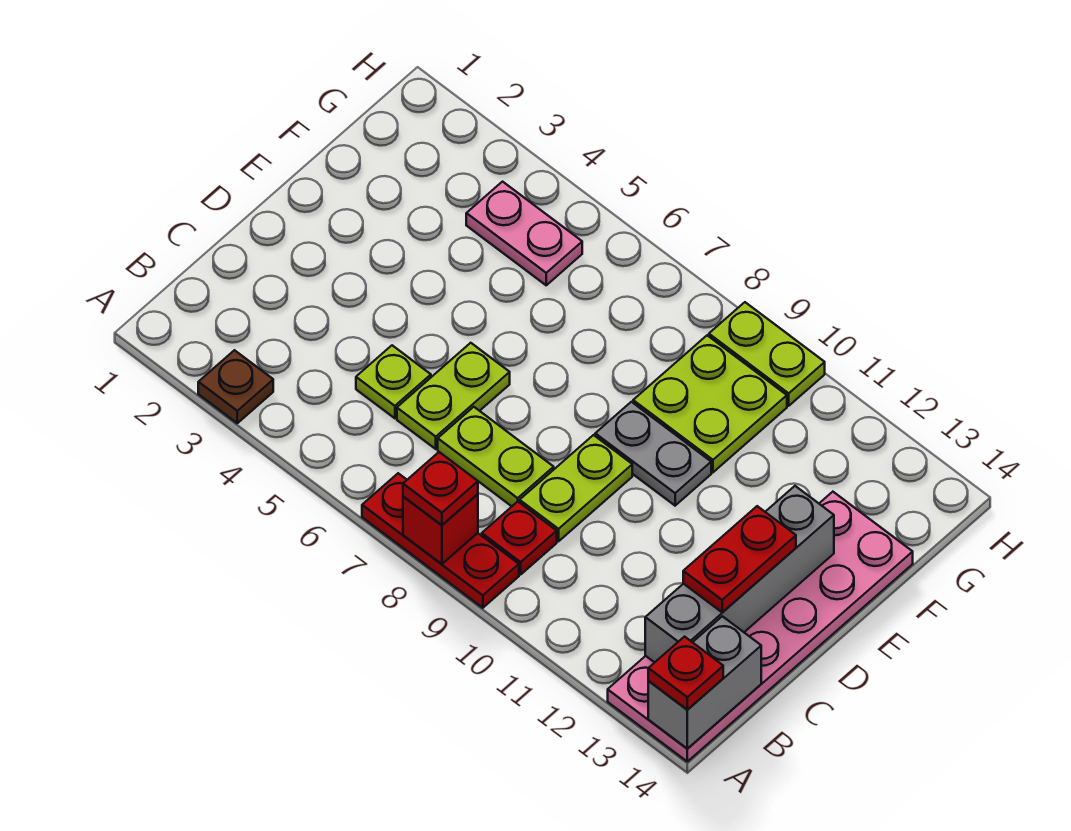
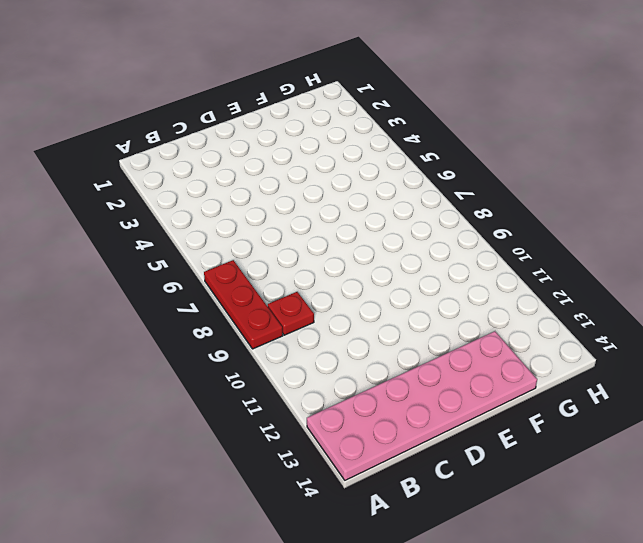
none -> brown plate A3 level 1
none -> lime plate C5 level 1
none -> lime plate C6:D6 level 1

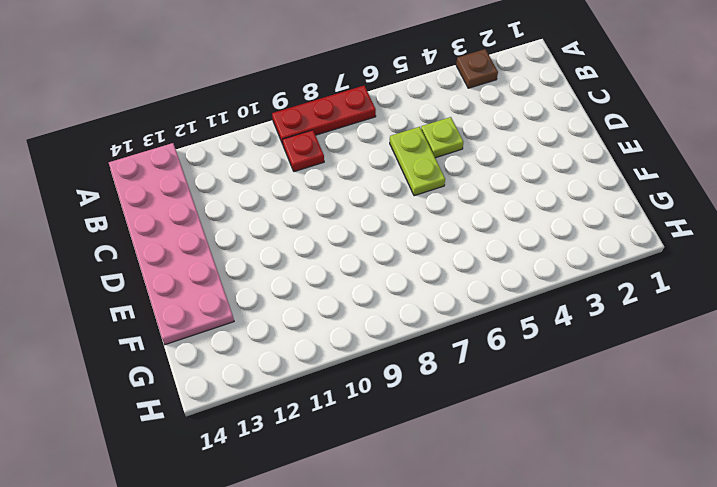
none -> lime plate C7:C8 level 1
none -> lime plate C9:D9 level 1
none -> grey plate E9:E10 level 1

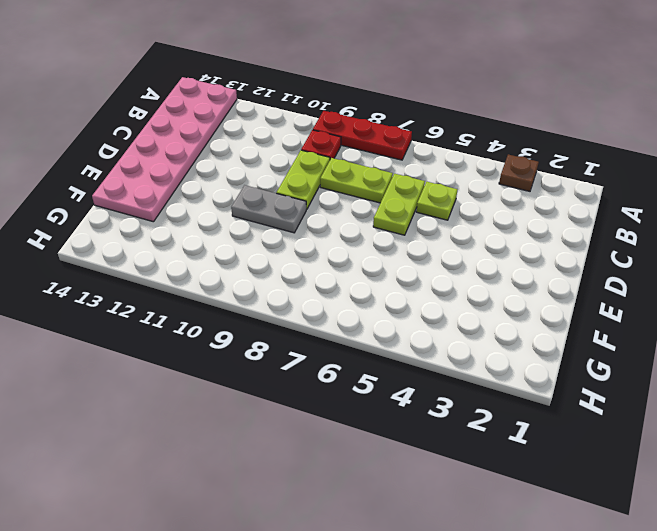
none -> lime plate F9:G10 level 1
none -> pink plate G4:G5 level 1
none -> lime plate H9:H10 level 1

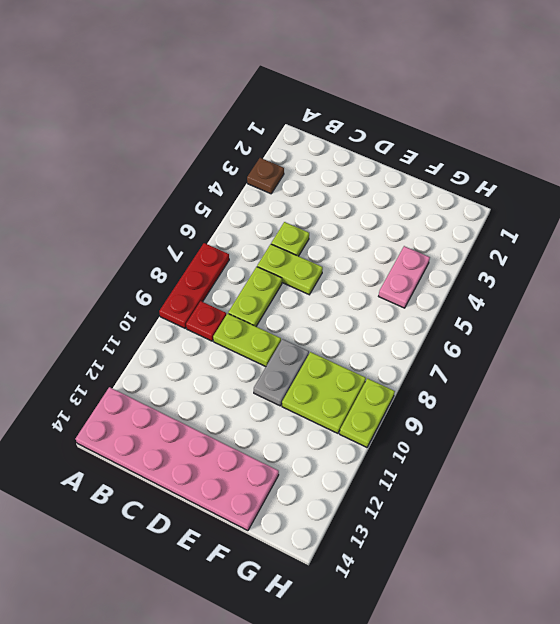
none -> red brick A8 level 2
none -> grey brick A14:B14 level 2
none -> grey brick B13:E13 level 2

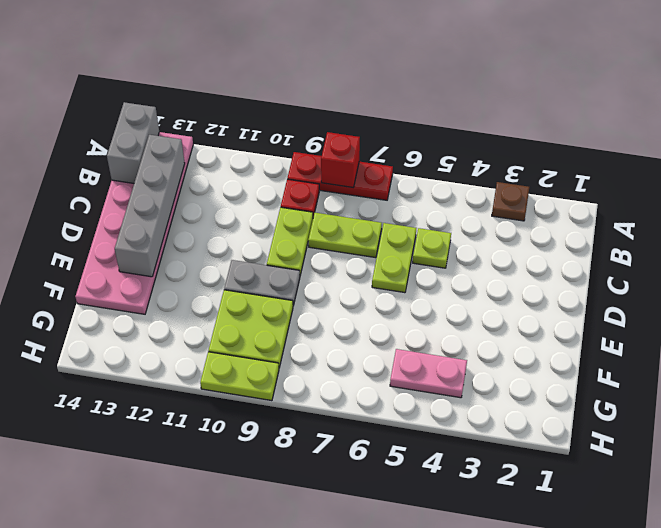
none -> red plate A8 level 3
none -> red plate A14 level 3
none -> red plate C13:D13 level 3

